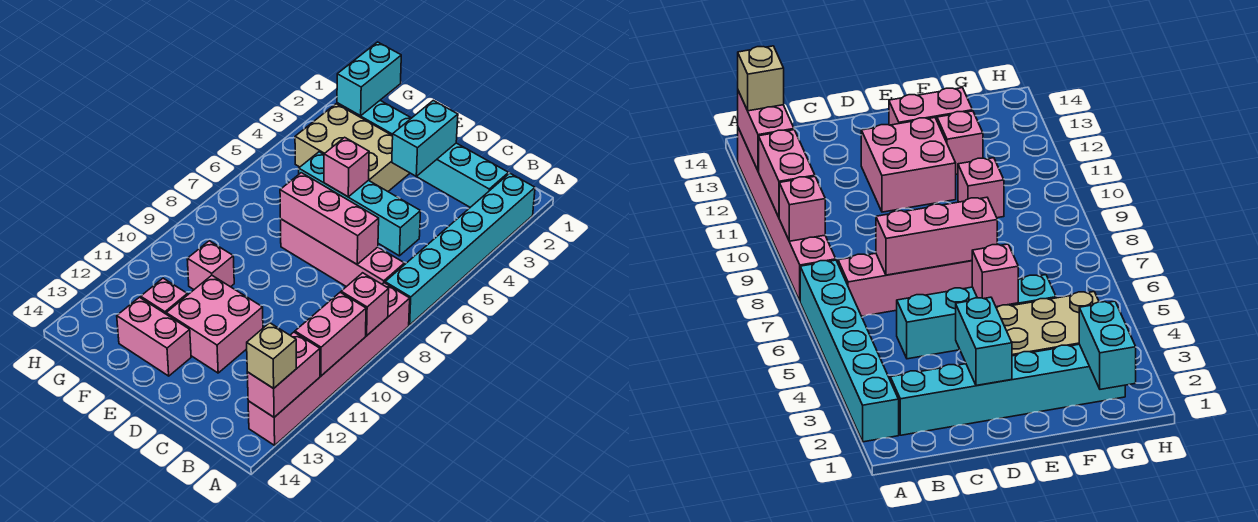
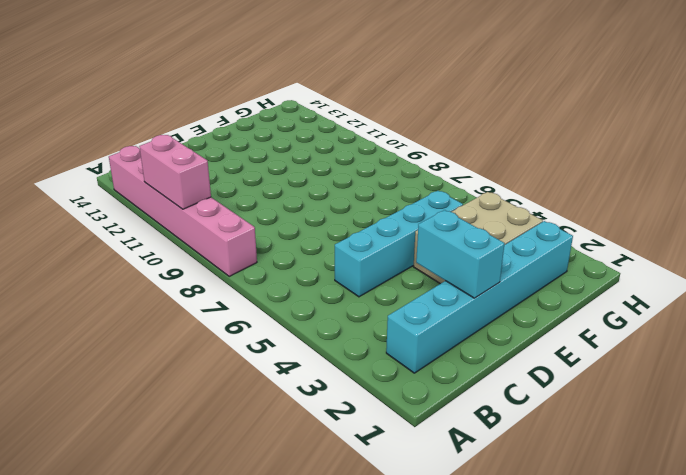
none -> cyan brick A2:A7 level 1
none -> pink brick B7:E7 level 1
none -> pink brick D11:E12 level 1

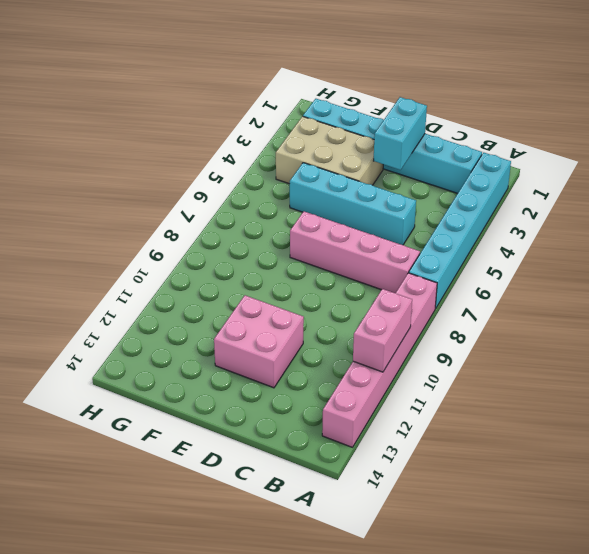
none -> pink brick E13:F13 level 1
none -> pink brick F10 level 1
none -> pink brick F12 level 1

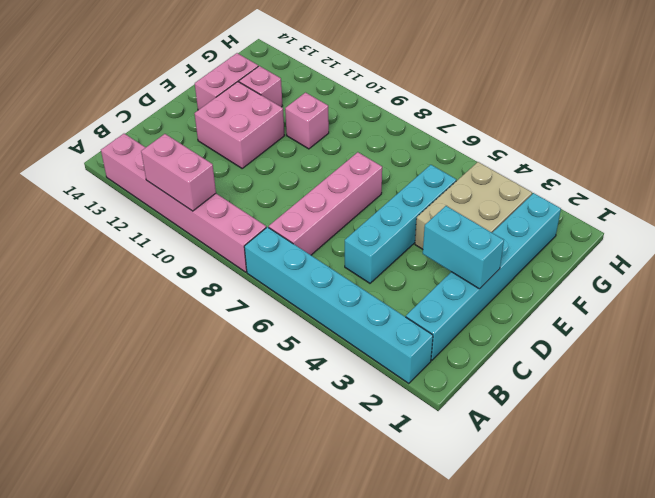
none -> pink brick A9 level 2
none -> pink brick A12:A13 level 2
none -> pink brick C7:E7 level 2

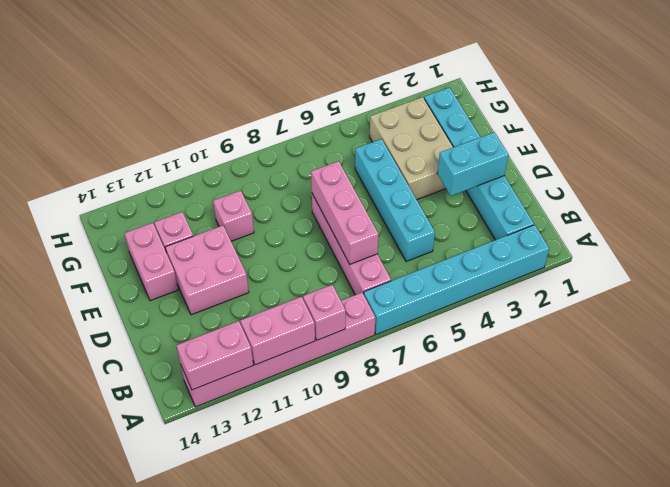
none -> pink brick E5 level 2
none -> cyan brick G1:G2 level 2
none -> tan brick A13 level 3

